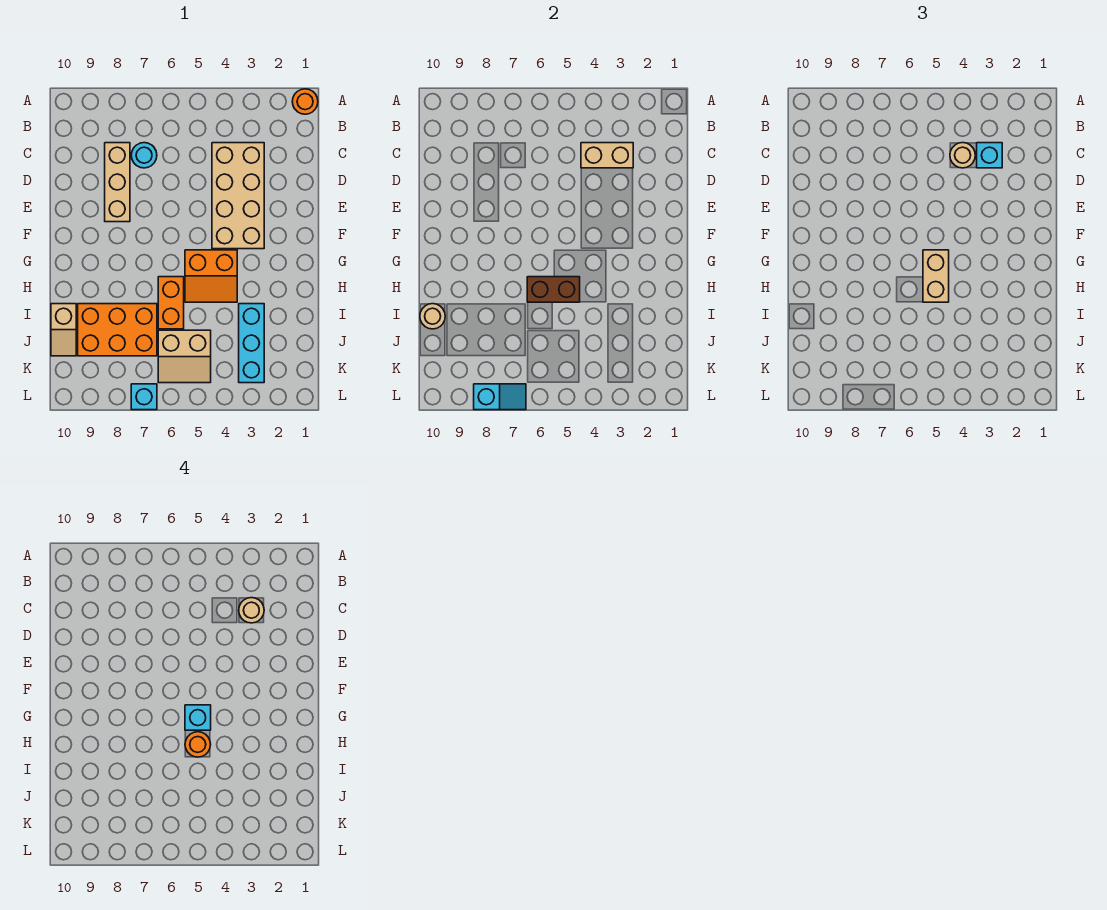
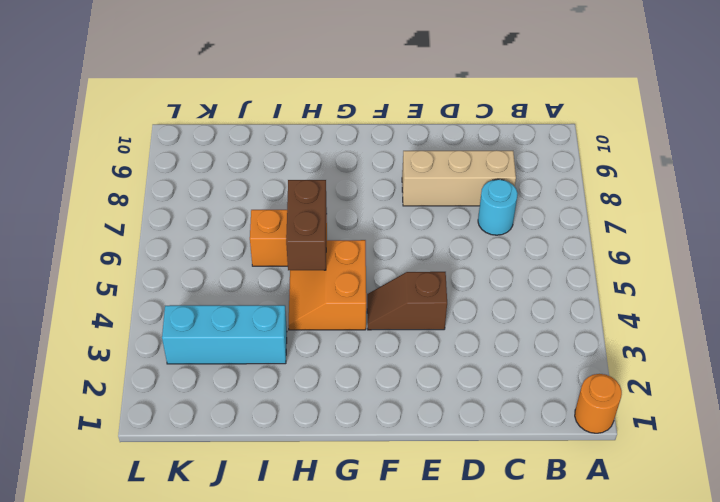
brown slope E4:F4 level 1 top E -> tan brick C3:F4 level 1
none -> orange brick I7:J9 level 1
none -> tan slope I10:J10 level 1 top I
none -> tan slope J5:K6 level 1 top J

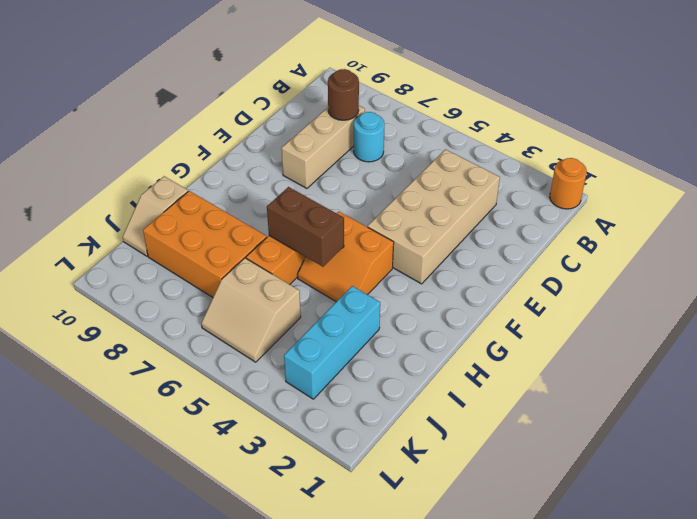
brown round brick C8 level 2 -> none
none -> cyan brick L7 level 1
none -> tan brick C3:C4 level 2
none -> tan round brick I10 level 2

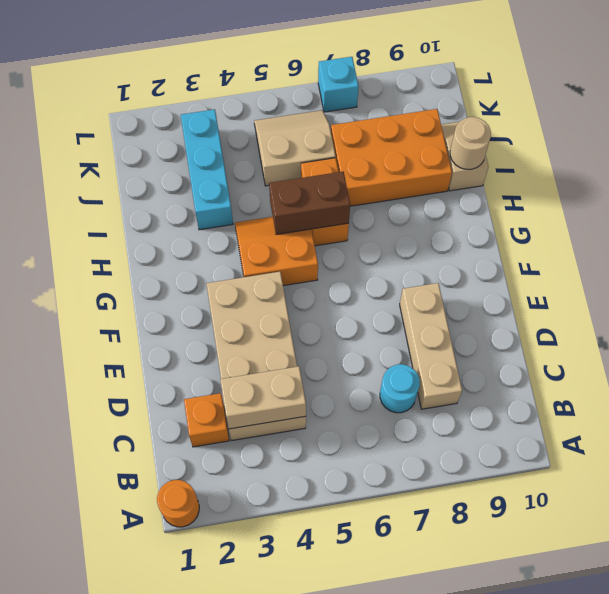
orange brick C2 level 1 -> none
none -> cyan slope L7:L8 level 2 top 8
none -> cyan brick C3 level 3
none -> tan round brick C4 level 3

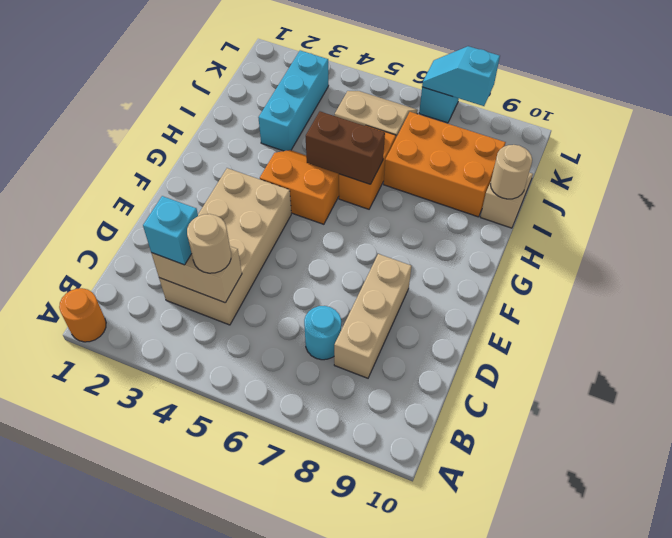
none -> tan brick G5:H5 level 3
none -> tan round brick C3 level 4
none -> cyan brick G5 level 4

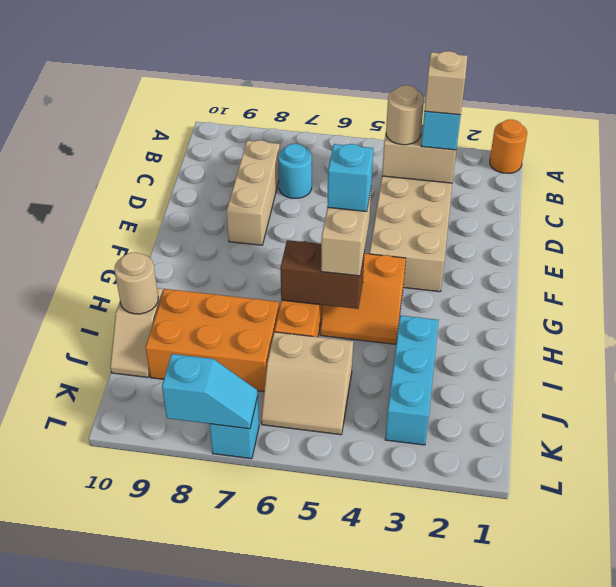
tan brick C3 level 4 -> tan round brick C3 level 4
none -> orange round brick H5 level 4

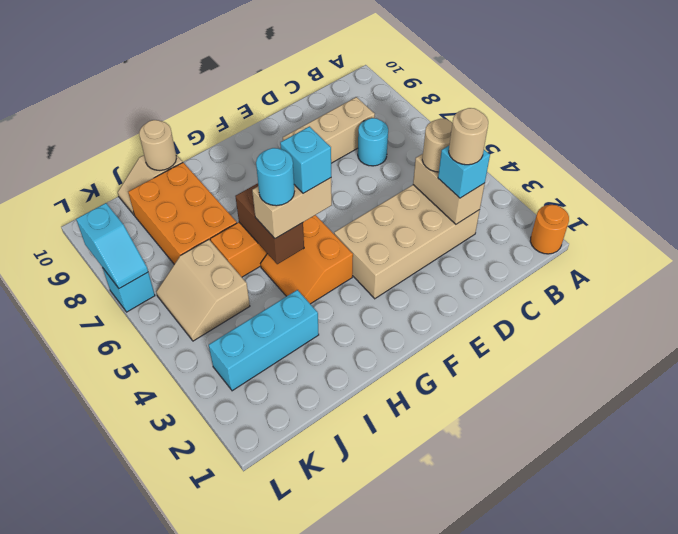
cyan round brick H5 level 4 -> orange round brick H5 level 4

